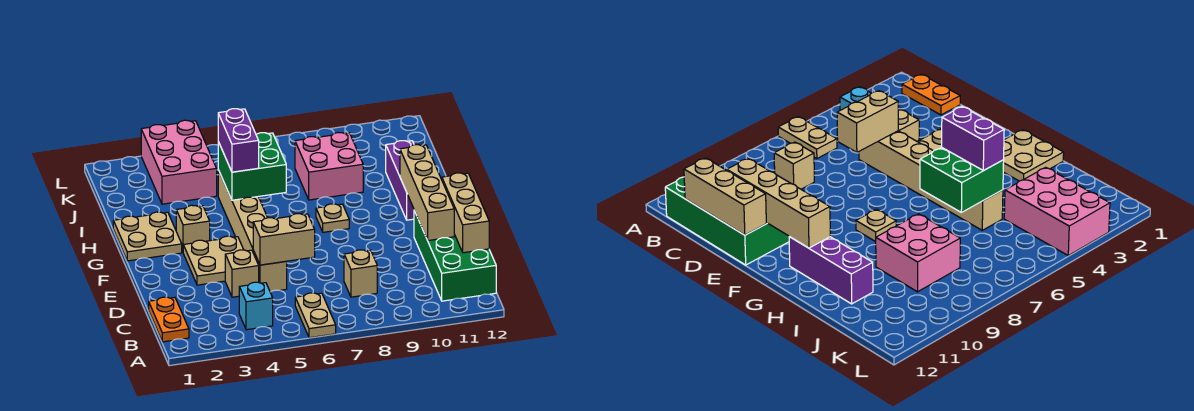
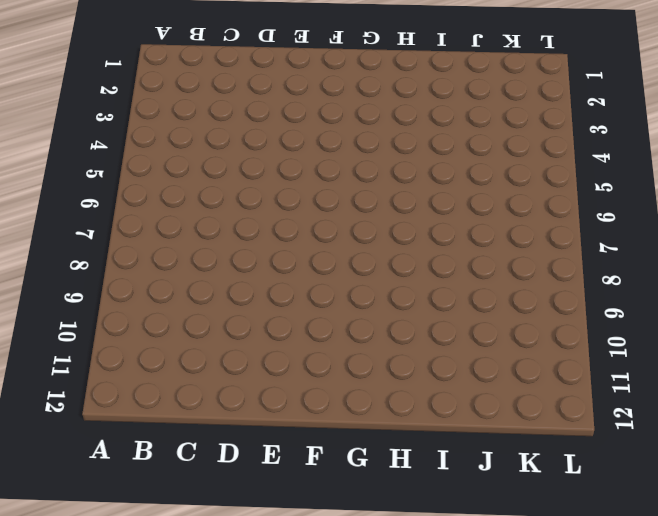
none -> tan plate A6:B6 level 1
none -> orange plate B1:C1 level 1
none -> cyan brick B4 level 1

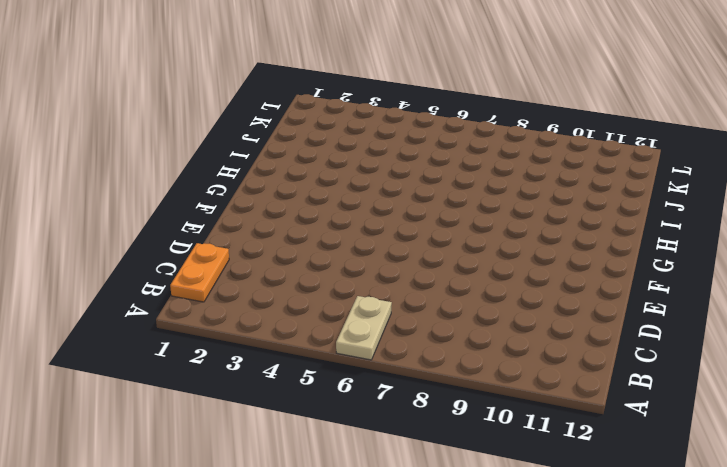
none -> cyan brick B4 level 1
none -> green brick B11:E12 level 1
none -> tan brick C8 level 1

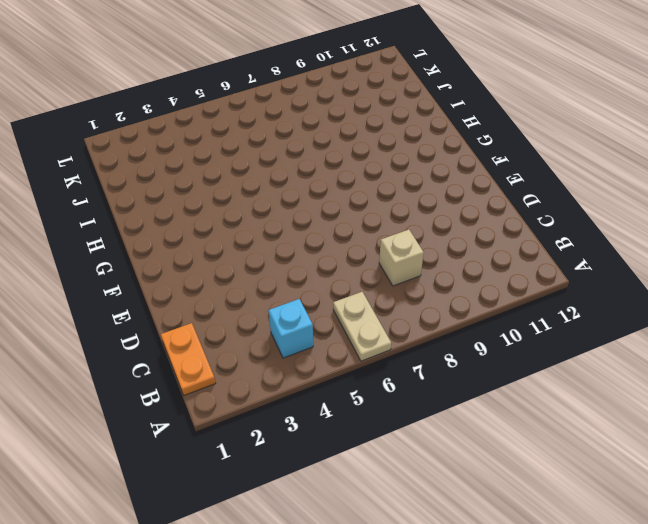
none -> green brick B11:E12 level 1
none -> tan brick D4 level 1
none -> tan brick D5:I5 level 1

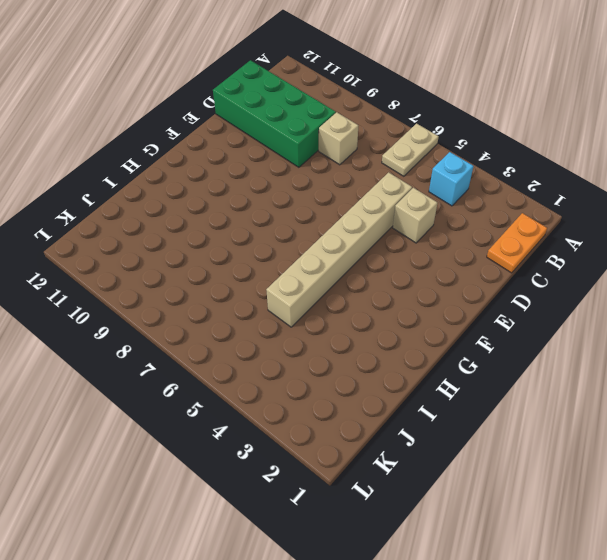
green brick C9:D12 level 1 -> green brick B11:E12 level 1
none -> tan plate E3:F4 level 1
none -> tan plate G1:H2 level 1
none -> tan brick G3 level 1

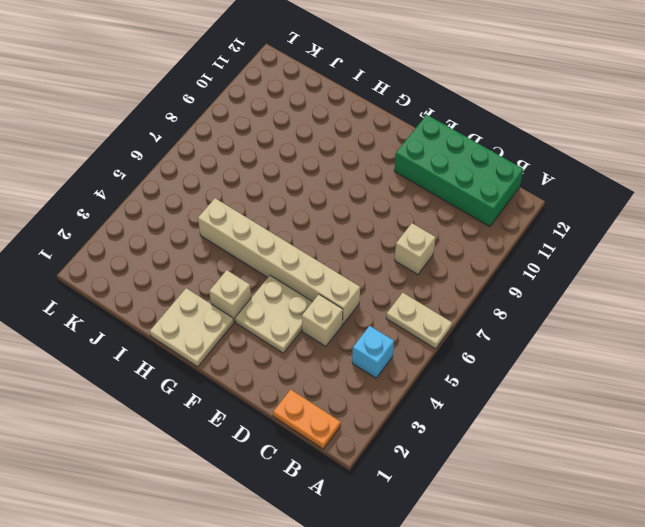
none -> tan plate G8 level 1
none -> purple brick G11:I11 level 1
none -> pink brick I8:J9 level 1

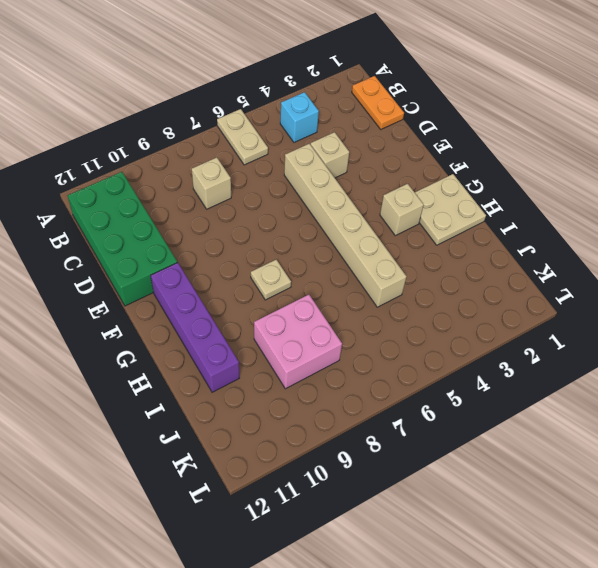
purple brick F11:I11 level 1 -> purple brick G11:I11 level 1
none -> tan plate E3:F4 level 1
none -> pink brick J3:L4 level 1
none -> tan brick C12:E12 level 2

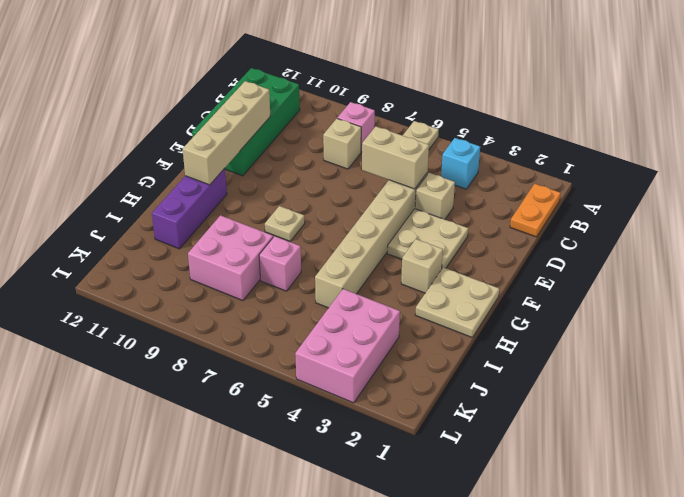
pink brick B8 level 1 -> none
pink brick I7 level 1 -> none
none -> tan brick C12:E12 level 2
none -> green brick H5:I6 level 2
none -> purple brick H5:I5 level 3

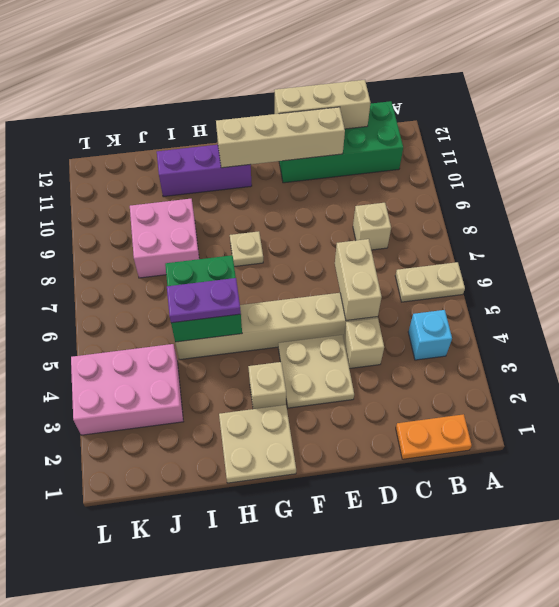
purple plate H5:I5 level 3 -> purple brick H5:I5 level 3

